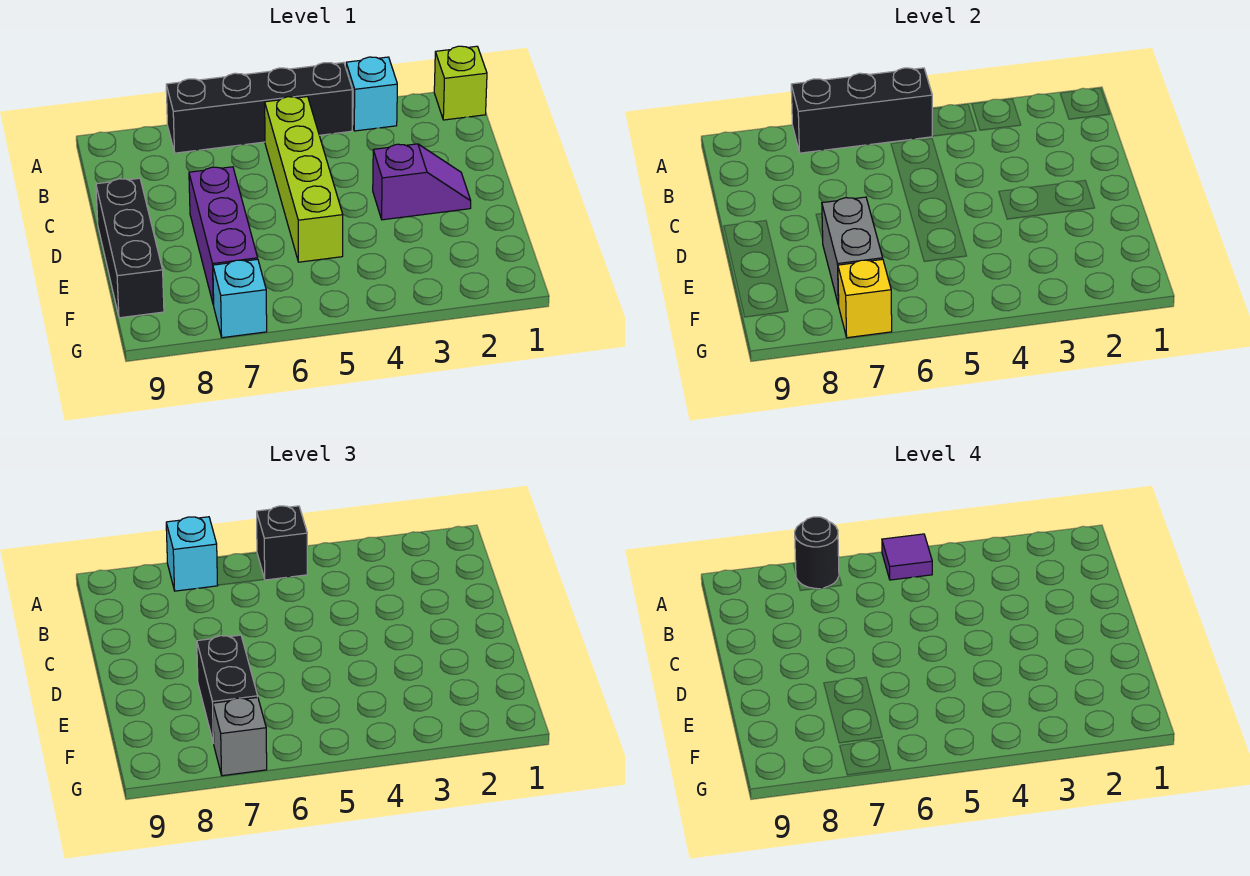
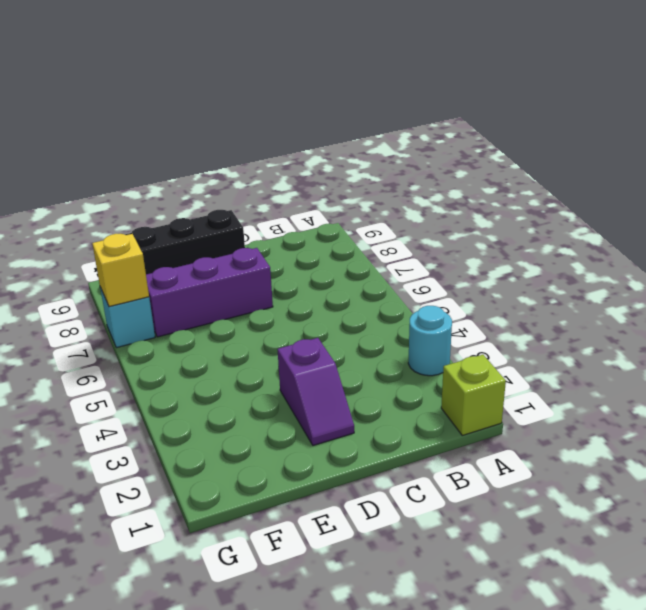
cyan round brick A3 level 1 -> cyan brick A3 level 1
none -> black brick A4:A7 level 1
none -> lime brick B5:E5 level 1
none -> black brick A5:A7 level 2

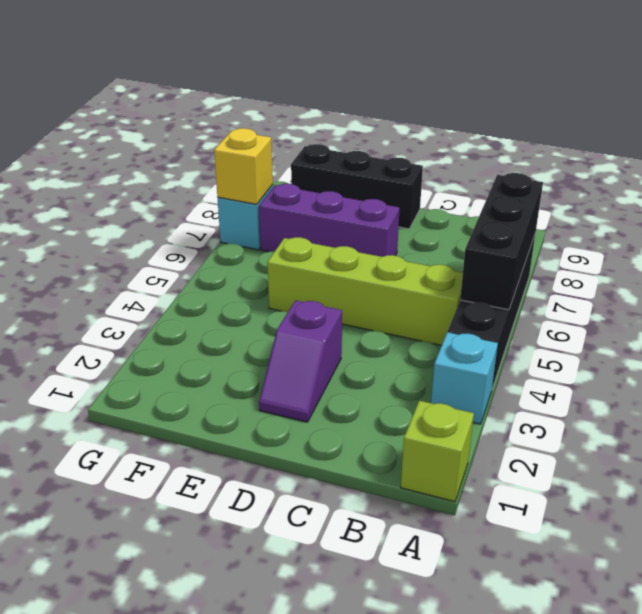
none -> grey brick E7:F7 level 2
none -> black brick A5 level 3
none -> cyan brick A7 level 3

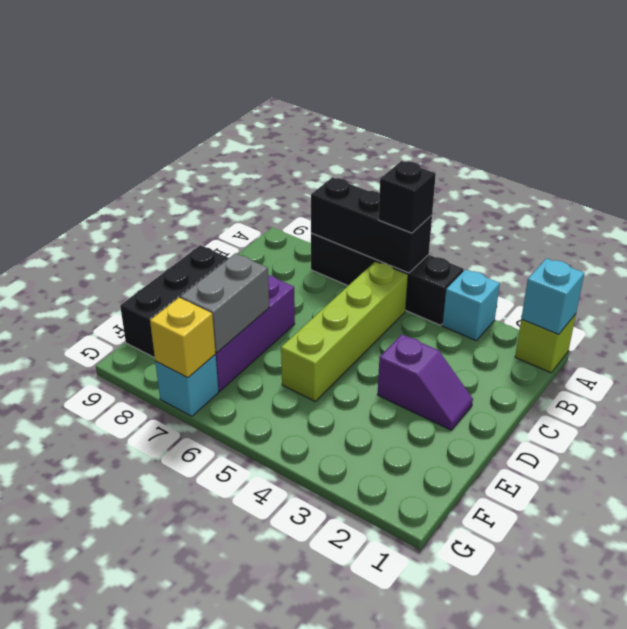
cyan brick A1 level 2 -> cyan brick A7 level 3
none -> black brick E7:F7 level 3
none -> grey brick G7 level 3
none -> purple tile A5 level 4

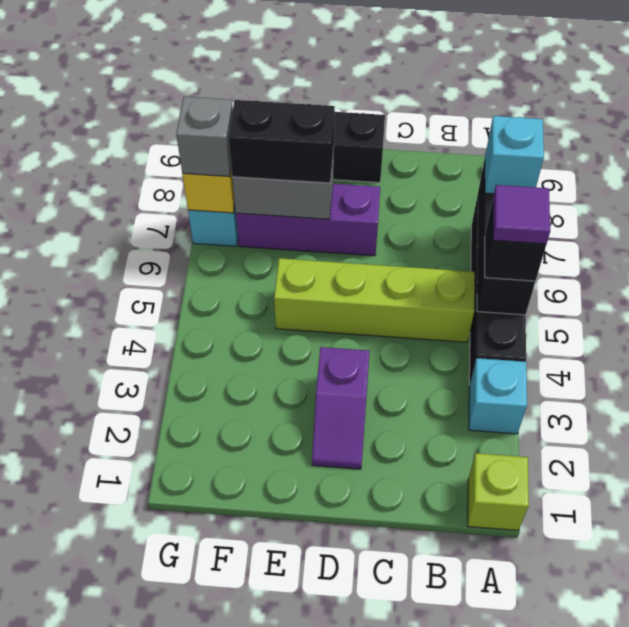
none -> black round brick A7 level 4

